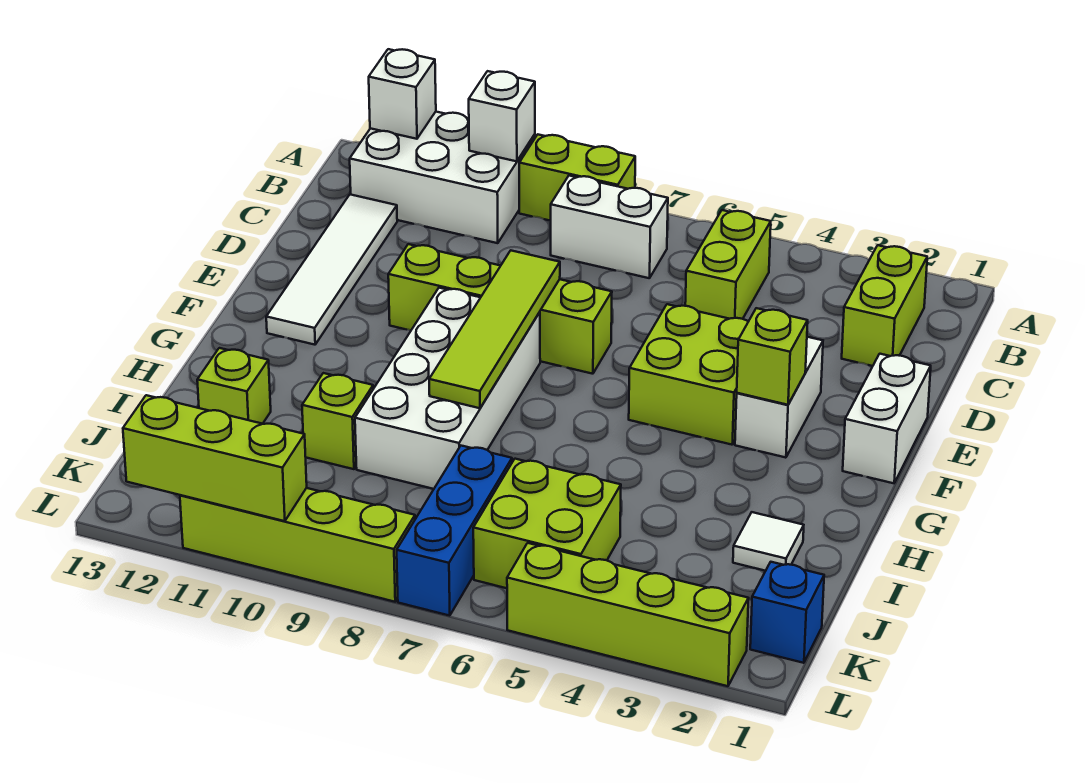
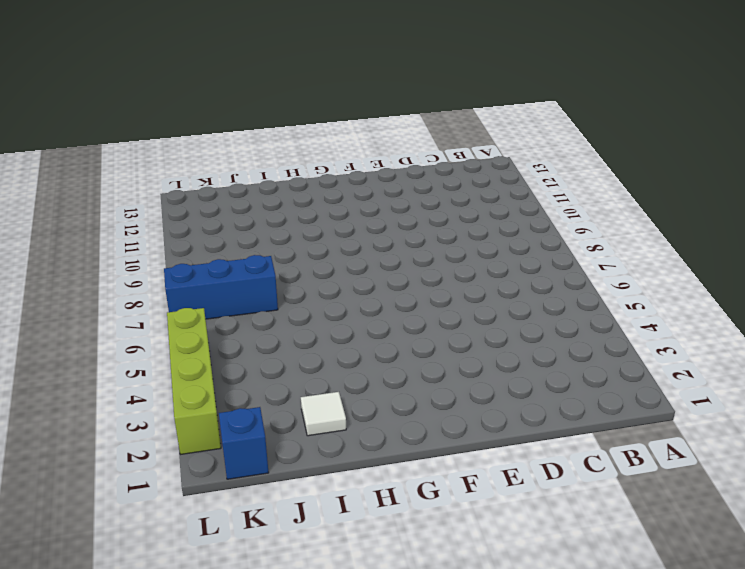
none -> lime brick A8:A9 level 1
none -> white brick A10:B12 level 1
none -> lime brick B2:C2 level 1

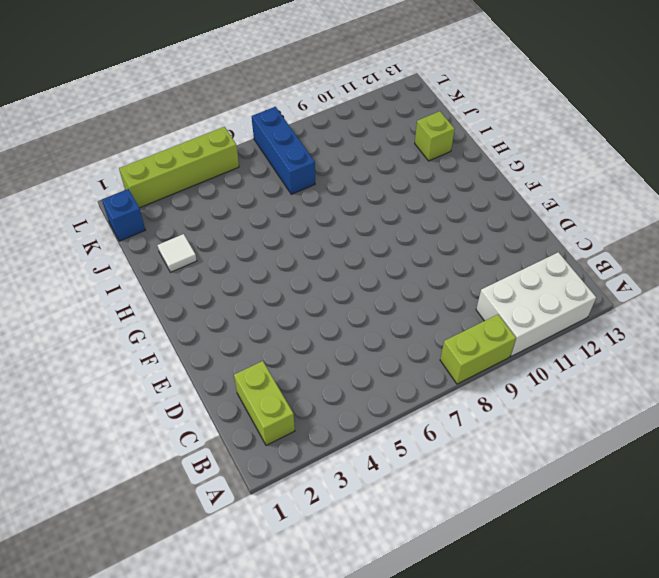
none -> lime brick B5:C5 level 1
none -> white brick B7:B8 level 1
none -> white tile C12:F12 level 1

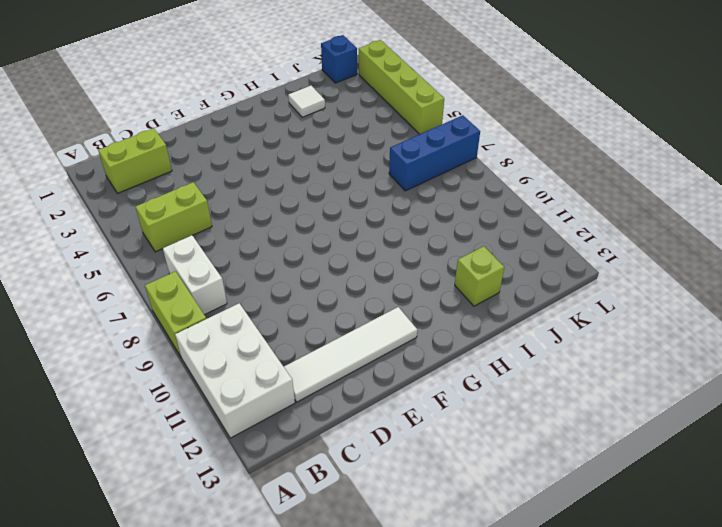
none -> white brick E1:F1 level 1
none -> white brick E3:F3 level 1
none -> lime brick E4:F5 level 1

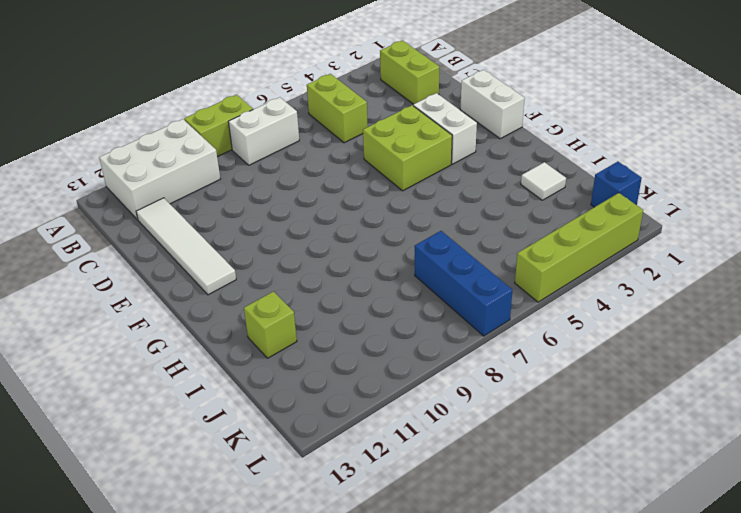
none -> lime brick E7:E10 level 1
none -> white brick F8:I9 level 1
none -> lime brick I10 level 1

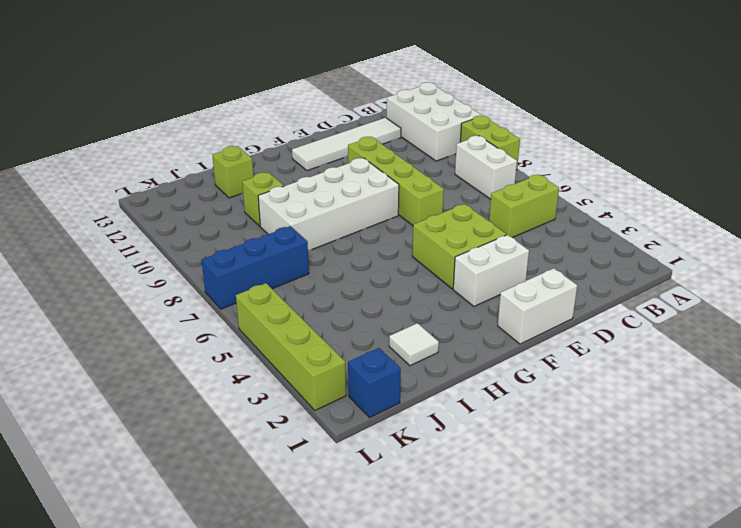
none -> lime brick B2:C2 level 1
none -> lime brick J5:K6 level 1
none -> lime brick L8:L11 level 1

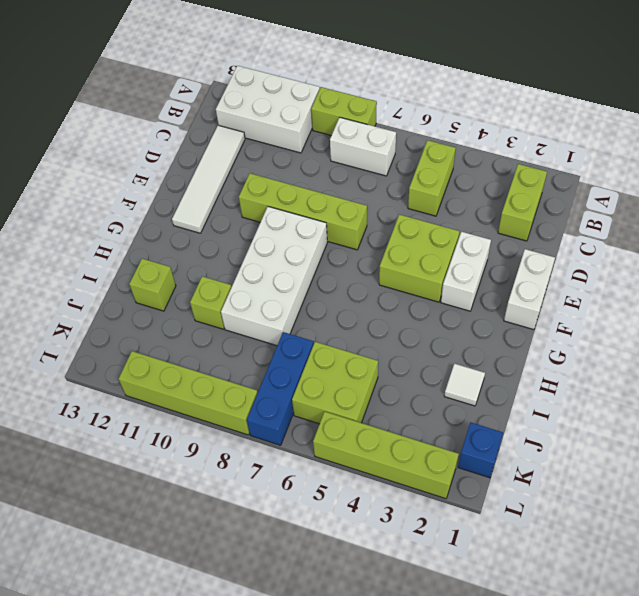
none -> white brick A10 level 2
none -> white brick A12 level 2
none -> lime tile E8:H8 level 2

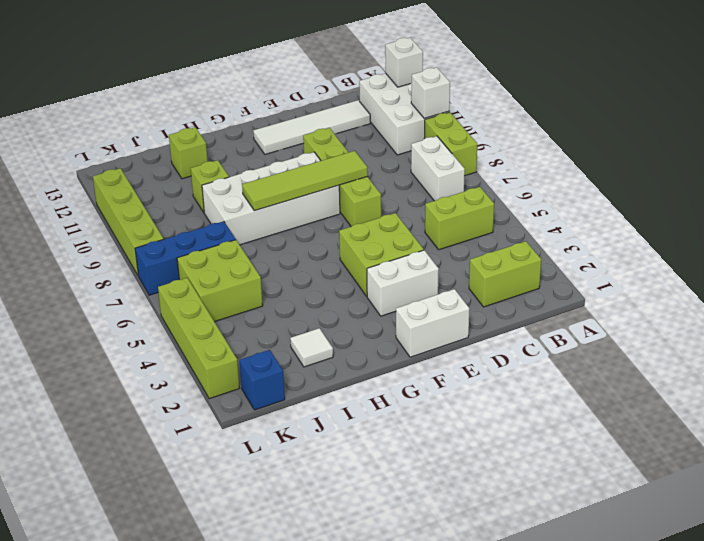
none -> lime brick F3 level 2
none -> lime brick L10:L12 level 2

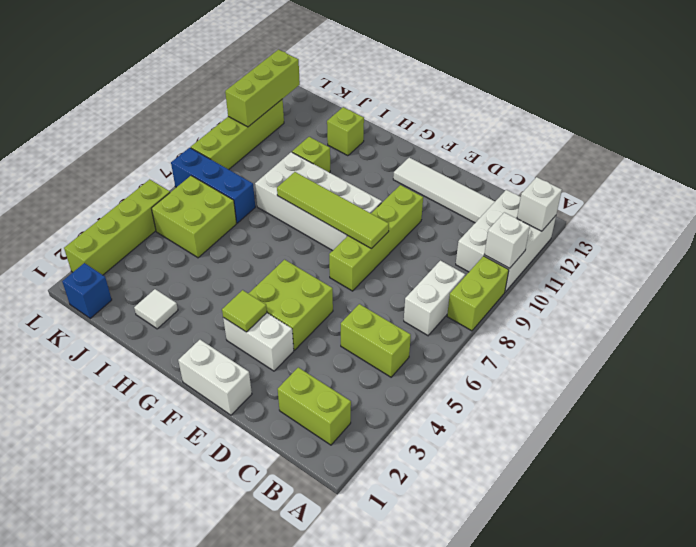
lime tile F3 level 2 -> lime brick F3 level 2

